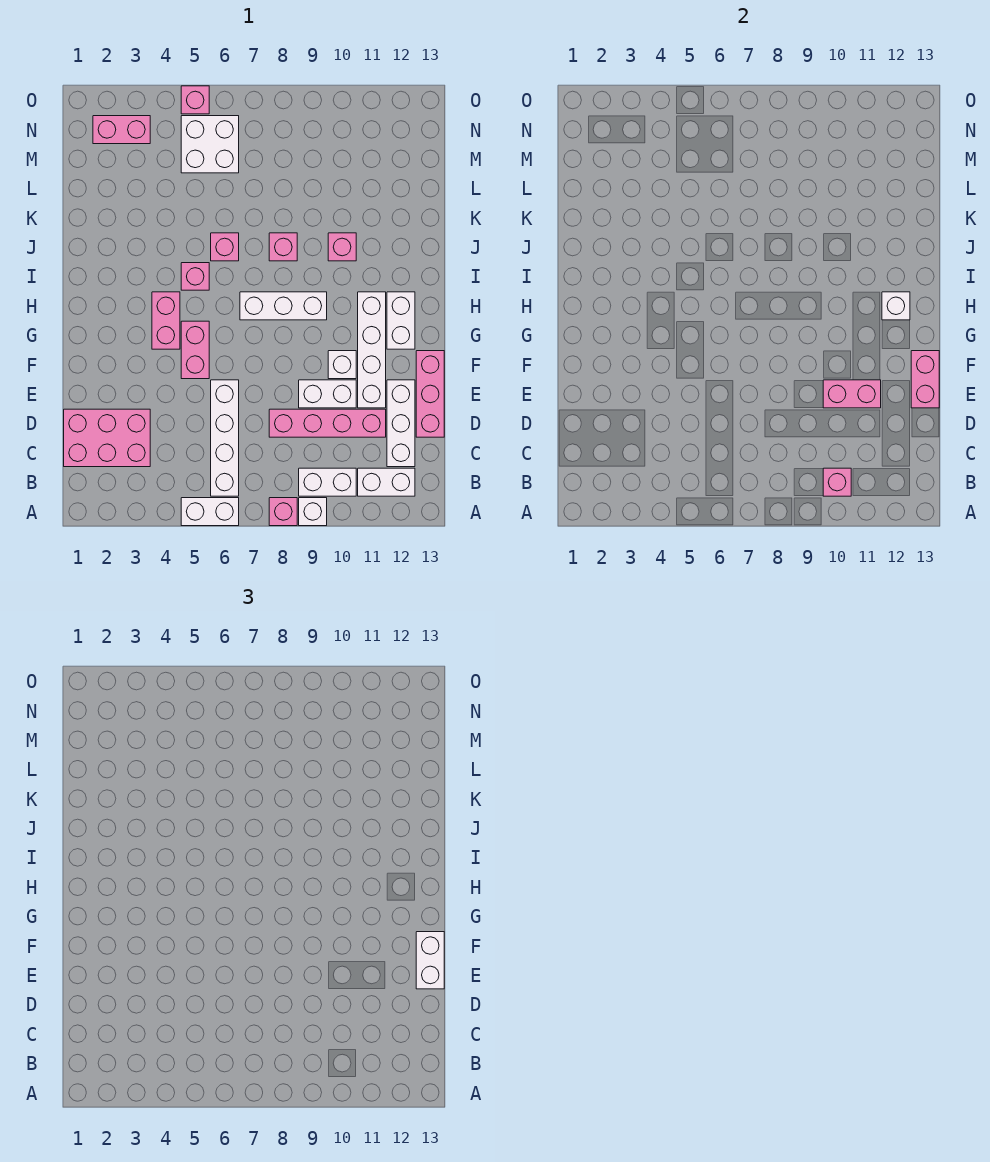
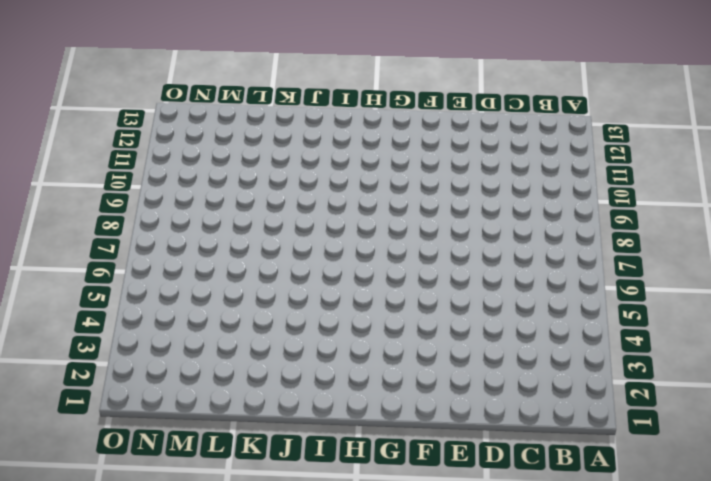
none -> white brick A5:A6 level 1
none -> pink brick A8 level 1
none -> white brick A9 level 1

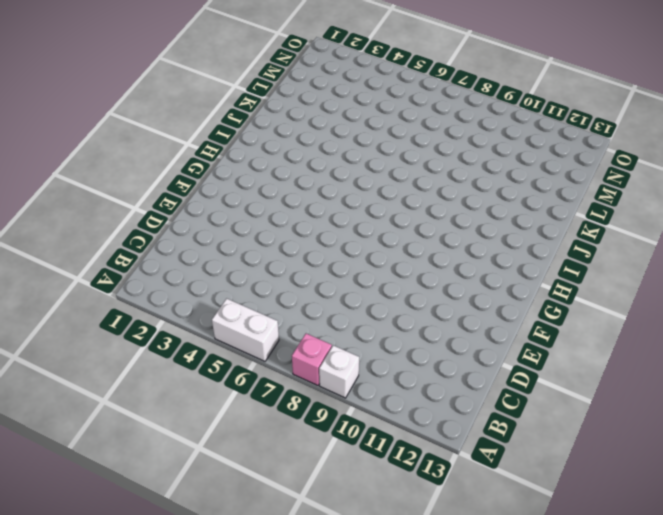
none -> white brick B6:E6 level 1
none -> white brick B9:B10 level 1
none -> white brick B11:B12 level 1

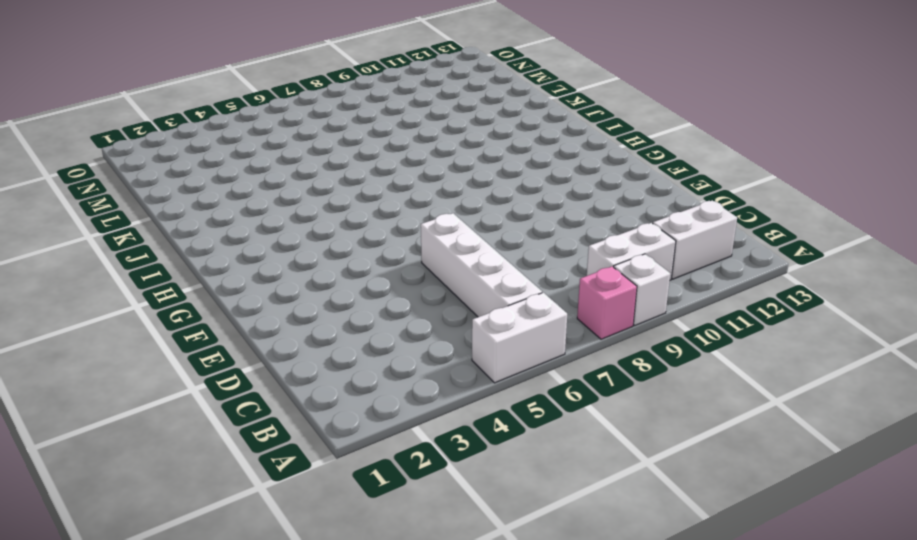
none -> pink brick C1:D3 level 1
none -> white brick C12:E12 level 1
none -> pink brick D8:D11 level 1

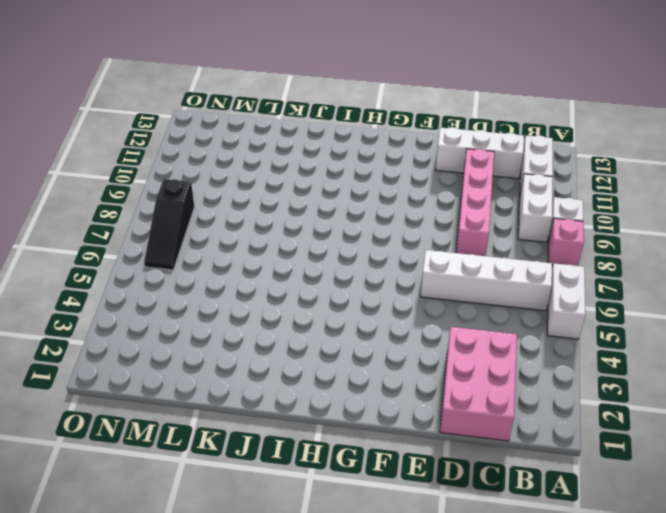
black slope N6:N8 level 1 top 8 -> white brick M5:N6 level 1
none -> pink brick D13:F13 level 1
none -> white brick E9:E10 level 1
none -> white brick E11:H11 level 1

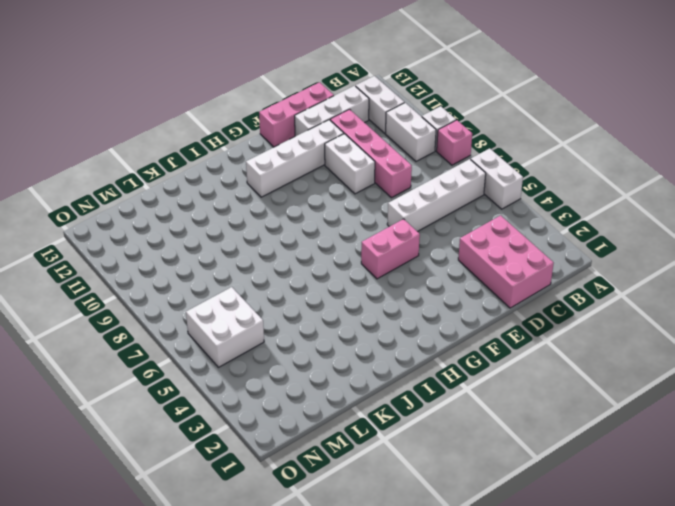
none -> white brick F10 level 1
none -> pink brick G4:H4 level 1
none -> white brick G12:H12 level 1

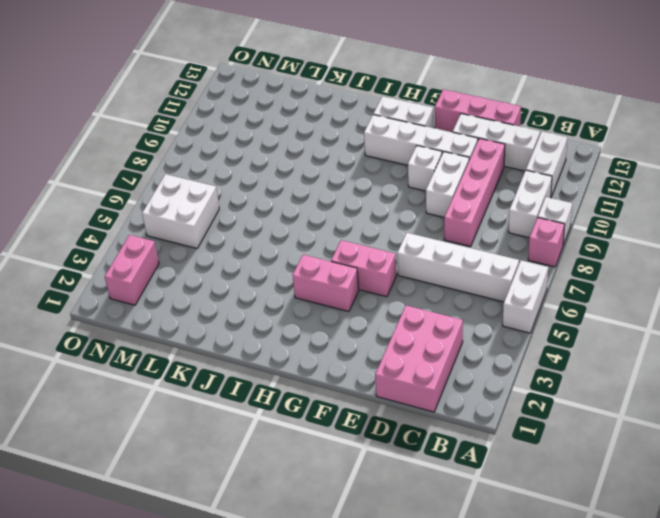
none -> white brick H7:H9 level 1
none -> pink brick I5 level 1
none -> pink brick J6 level 1

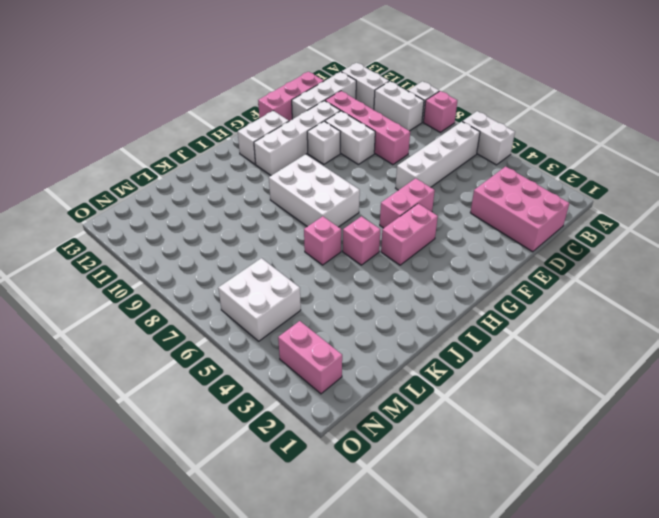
white brick H7:I9 level 1 -> white brick H7:H9 level 1
none -> pink brick J8 level 1
none -> pink brick J10 level 1
none -> pink brick O5 level 1

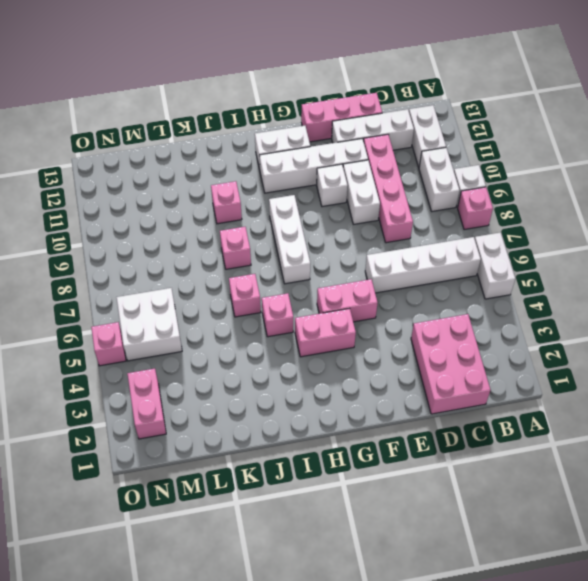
none -> pink brick B10 level 2
none -> pink brick E10:E11 level 2
none -> pink brick E13:F13 level 2

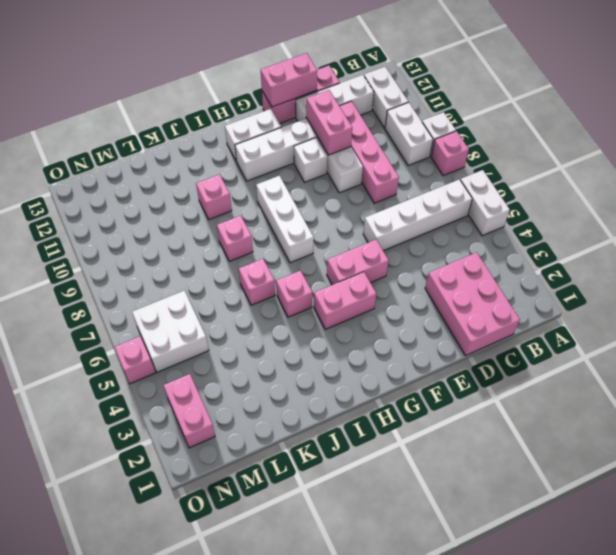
none -> pink brick B10 level 2
none -> white brick H12 level 2
none -> white brick E13:F13 level 3

